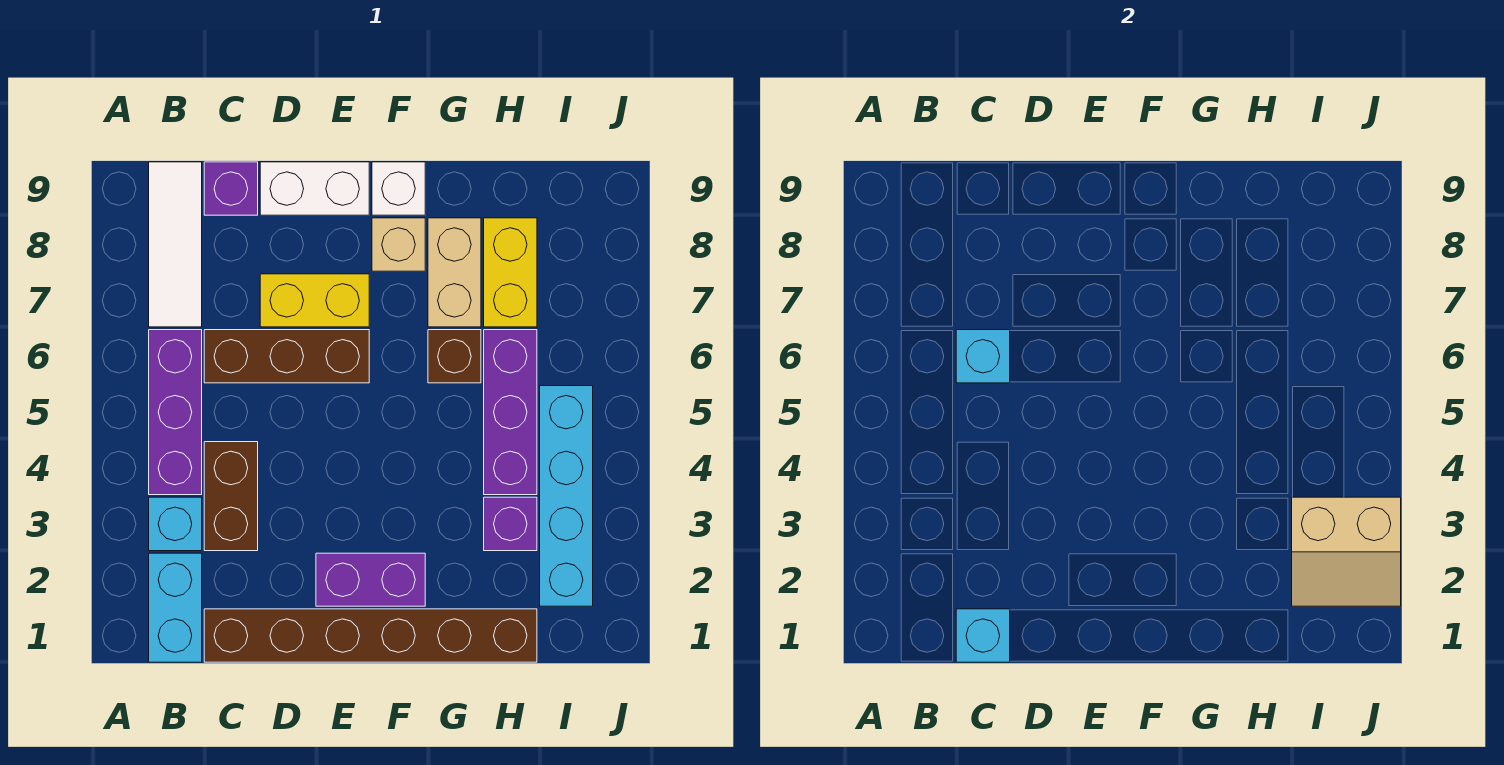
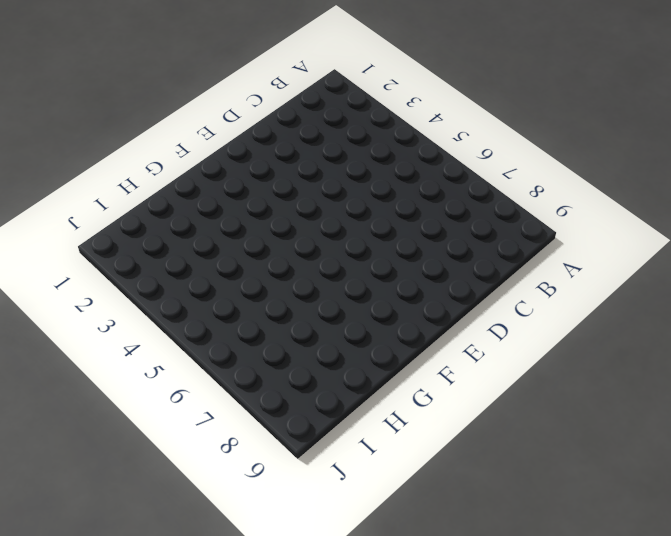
none -> cyan brick B1:B2 level 1
none -> cyan brick B3 level 1
none -> purple brick B4:B6 level 1

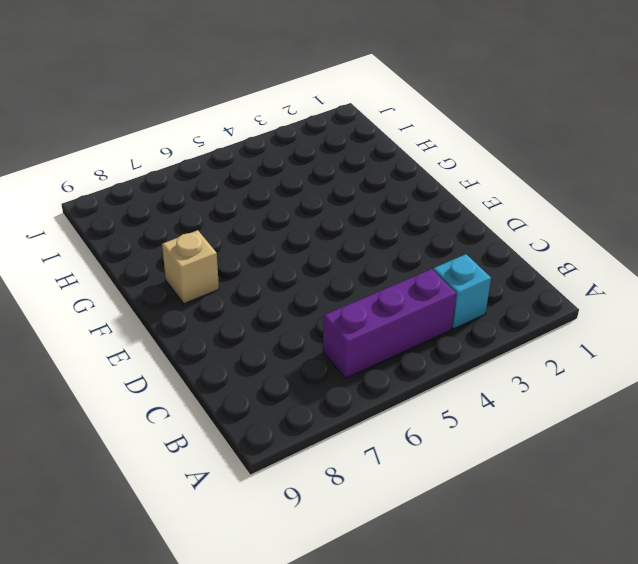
none -> cyan brick B1:B2 level 1
none -> white tile B7:B9 level 1
none -> brown brick C1:H1 level 1

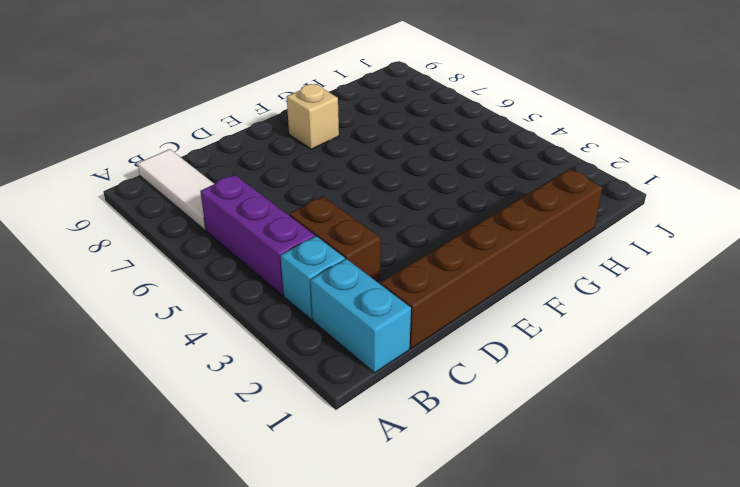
none -> brown brick C6:E6 level 1
none -> purple brick C9 level 1
none -> yellow brick D7:E7 level 1

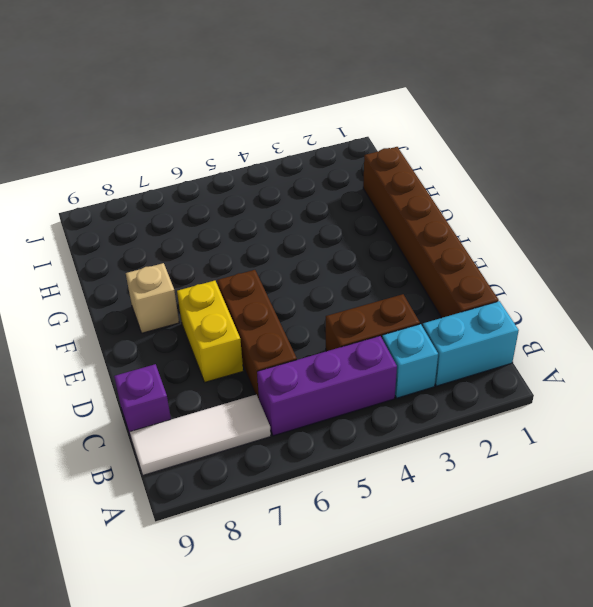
none -> white brick D9:E9 level 1
none -> purple brick E2:F2 level 1
none -> white brick F9 level 1

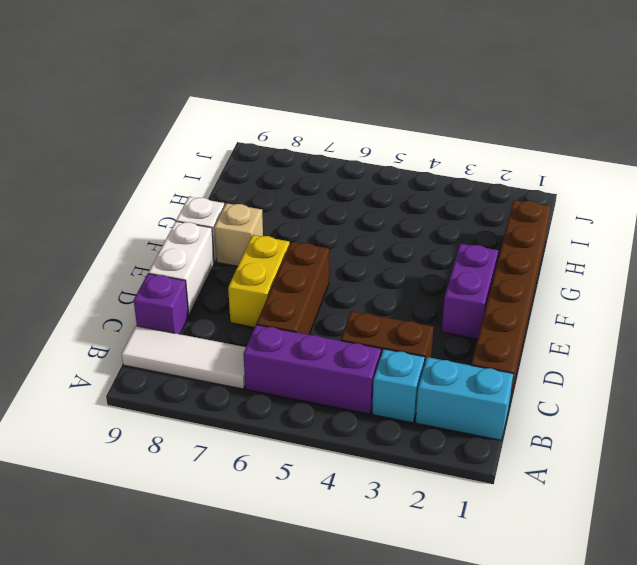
none -> brown brick G6 level 1
none -> tan brick G7:G8 level 1
none -> purple brick H3 level 1

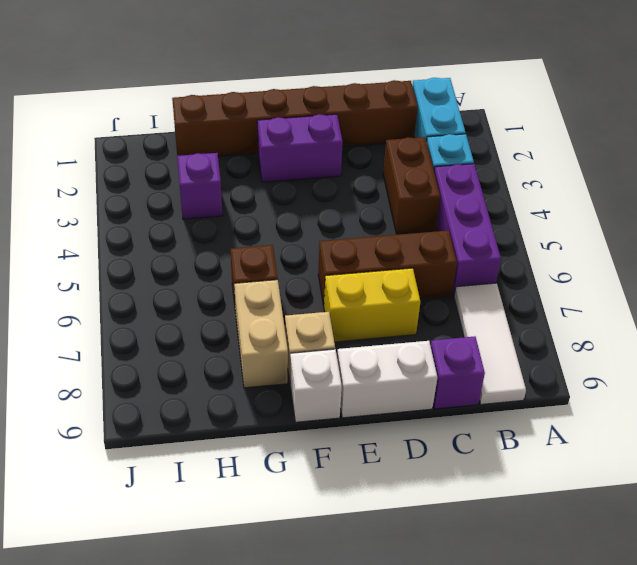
none -> purple brick H4:H6 level 1
none -> yellow brick H7:H8 level 1
none -> cyan brick I2:I5 level 1

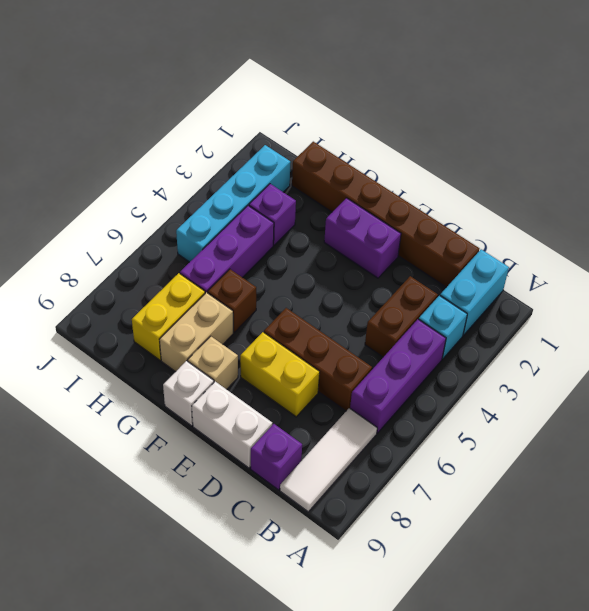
none -> cyan brick C1 level 2
none -> cyan brick C6 level 2
none -> tan slope I2:J3 level 2 top 3

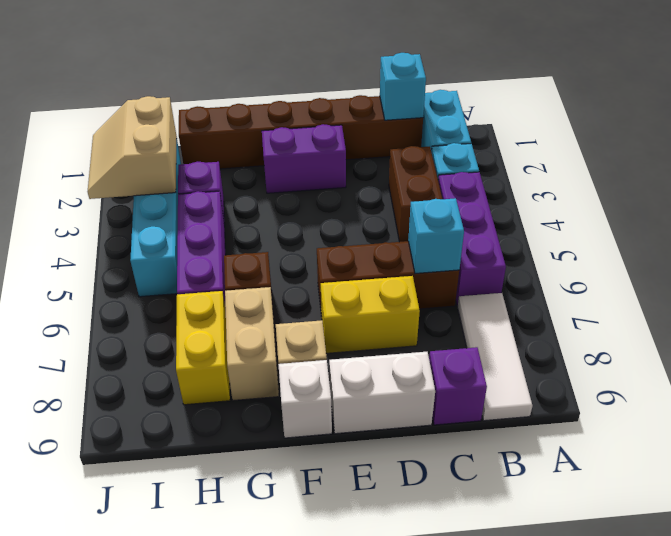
tan slope I2:J3 level 2 top I -> tan slope I2:J3 level 2 top 3

